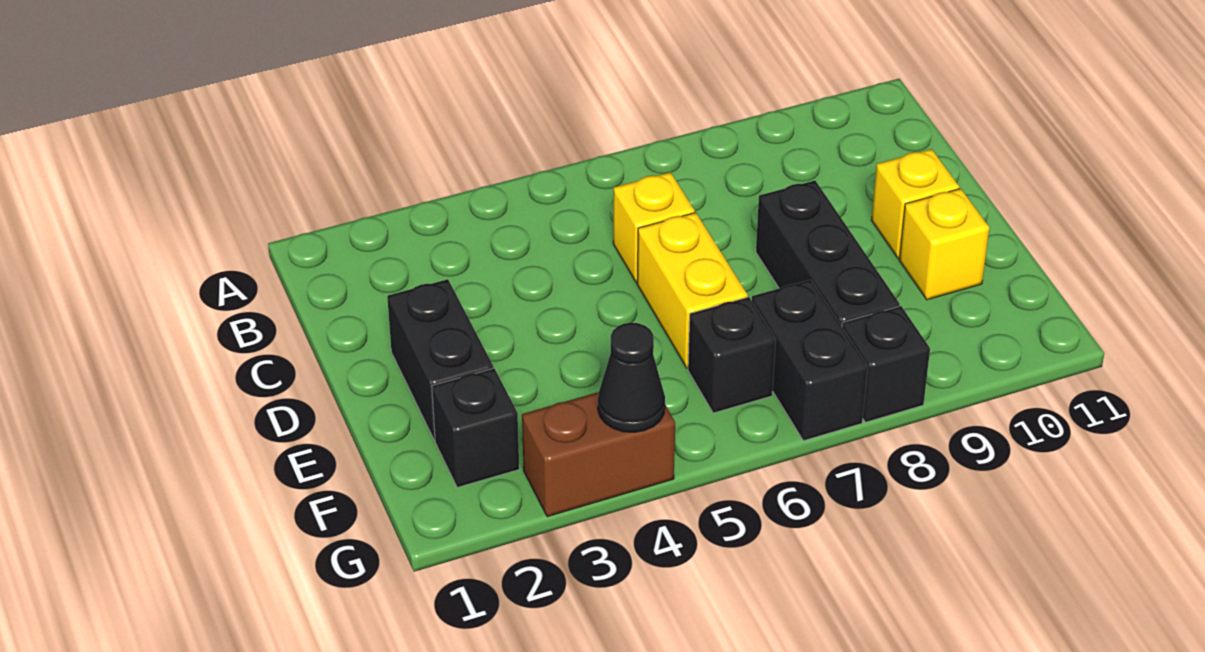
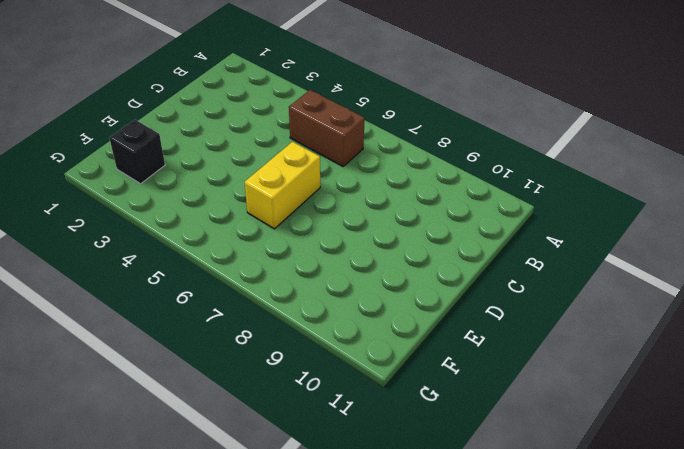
brown brick B5:B6 level 1 -> brown brick G3:G4 level 1
none -> yellow brick C6 level 1
none -> black brick D2:E2 level 1
none -> black brick D8:F8 level 1

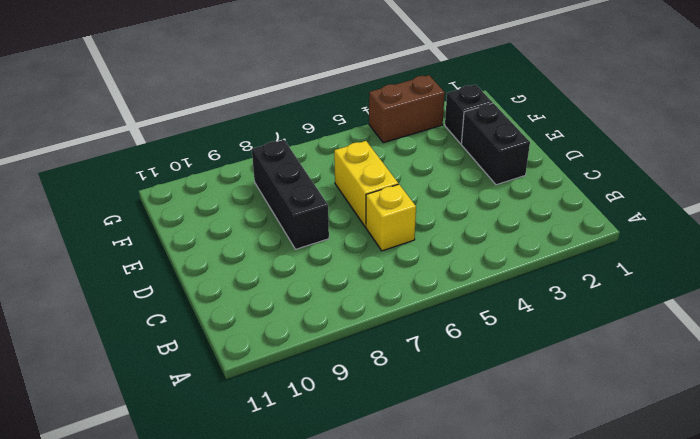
none -> yellow brick D10 level 1
none -> yellow brick E10 level 1
none -> black brick F6 level 1

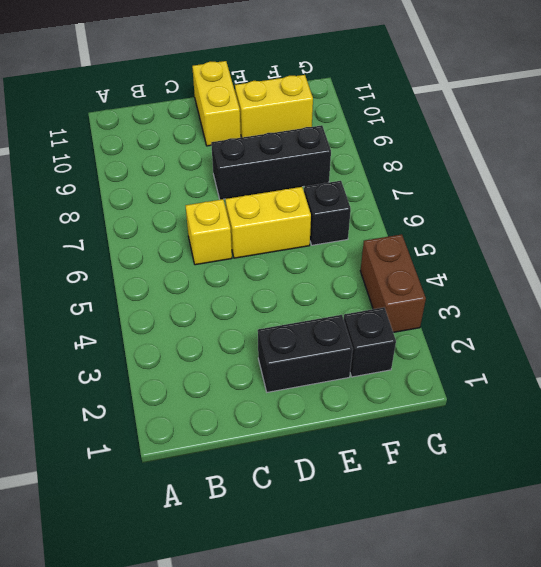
yellow brick D10:D11 level 1 -> yellow brick D10 level 1
yellow brick E10:F10 level 1 -> yellow brick E10 level 1
none -> black brick F7:G7 level 1
none -> black brick G8 level 1
none -> black cone G4 level 2

